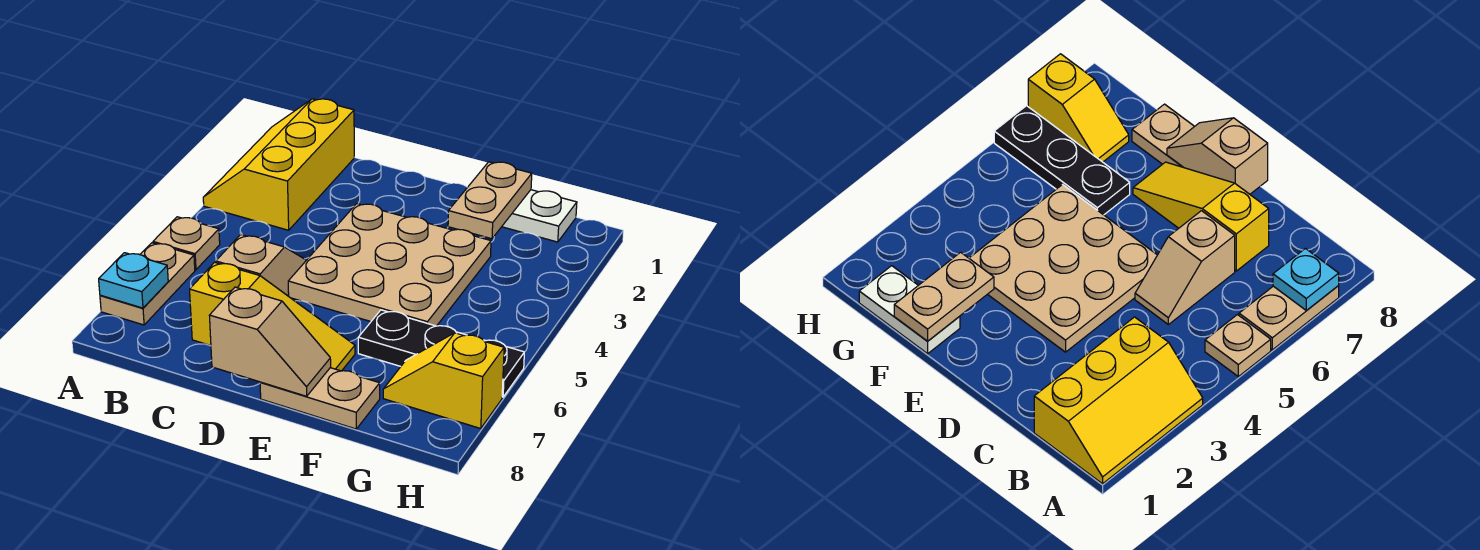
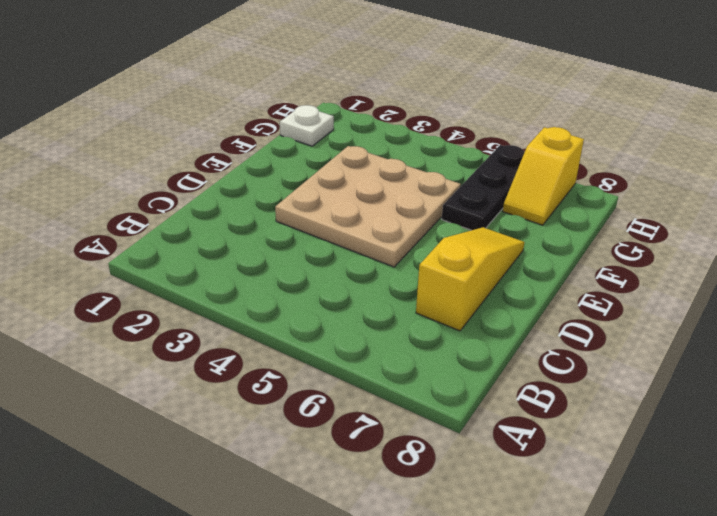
white plate G1 level 1 -> white plate F1:G1 level 1
none -> yellow slope A1:B3 level 1 top B
none -> tan plate A5 level 1
none -> tan plate A6:A7 level 1

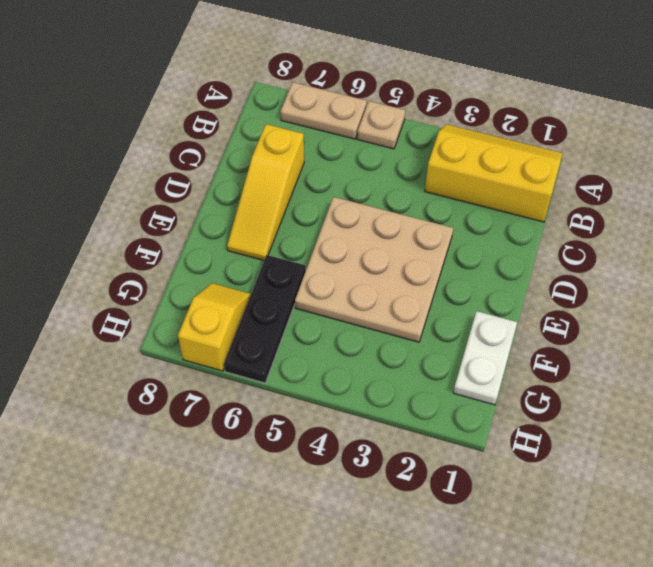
none -> tan slope C5:C6 level 1 top 6
none -> tan plate E8:F8 level 1
none -> cyan plate A7 level 2

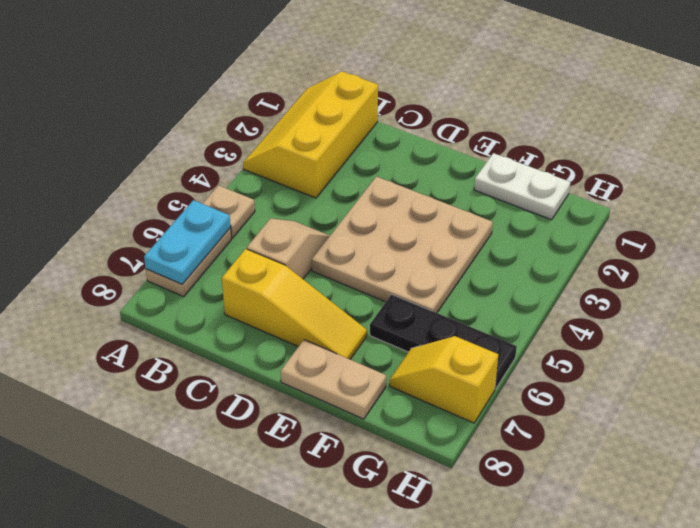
cyan plate A6:A7 level 2 -> cyan plate A7 level 2
none -> tan slope D8:E8 level 2 top D
none -> tan plate F1:F2 level 2

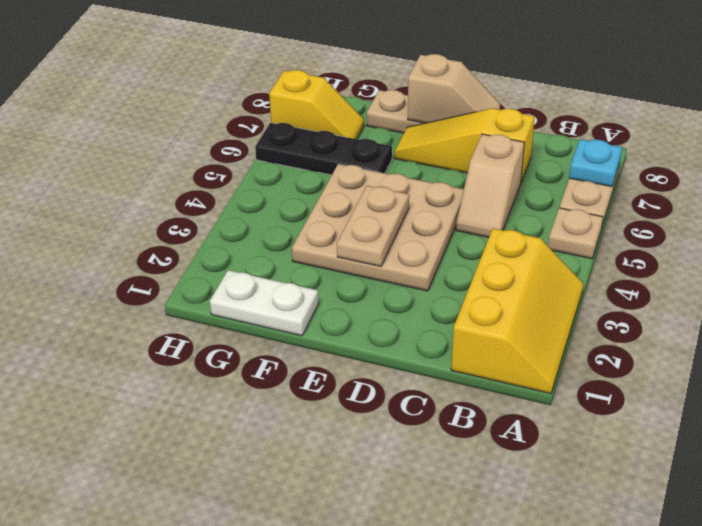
tan slope D8:E8 level 2 top E -> tan slope D8:E8 level 2 top D
tan plate E3:E4 level 2 -> tan plate F1:F2 level 2

